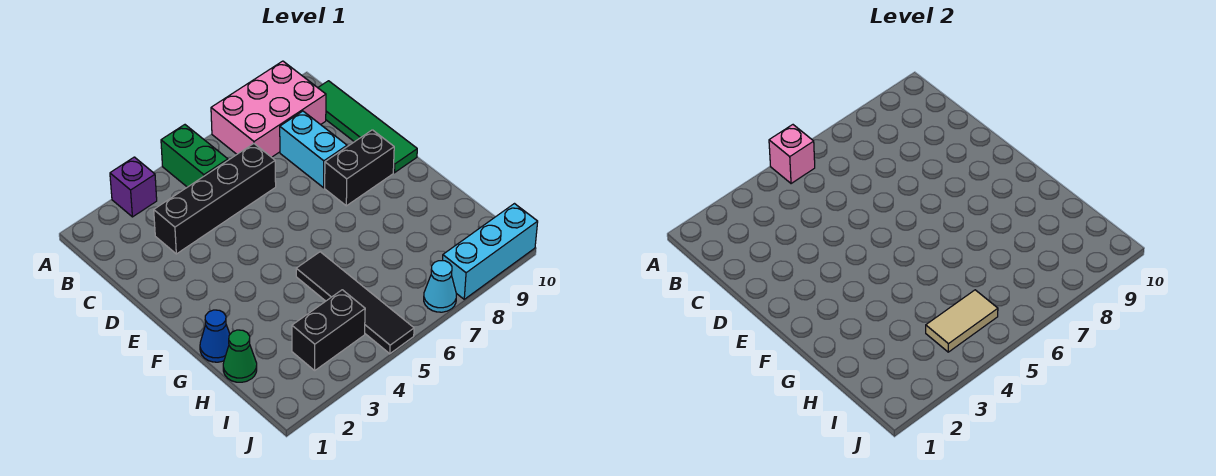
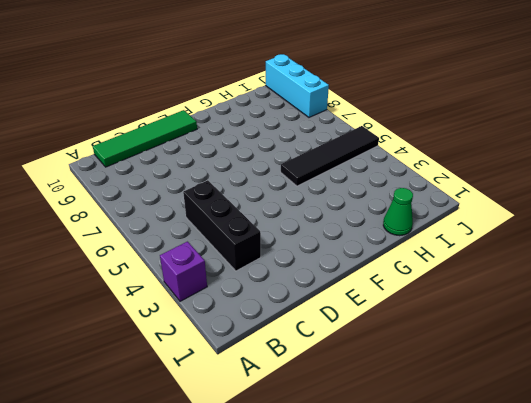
black brick C3:C5 level 1 -> black brick C3:C6 level 1
none -> green brick A5:B5 level 1
none -> pink brick A7:B9 level 1
none -> cyan brick C8:D8 level 1

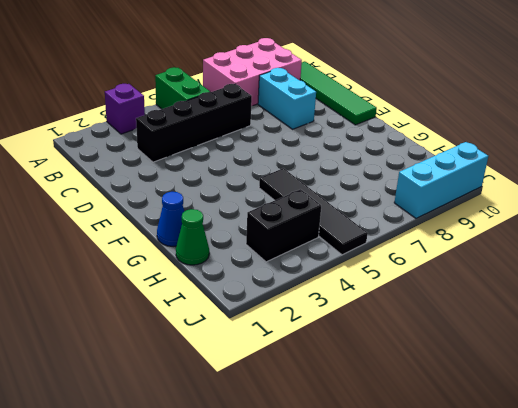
none -> black brick E8:E9 level 1
none -> cyan cone J7 level 1
none -> pink brick A5 level 2

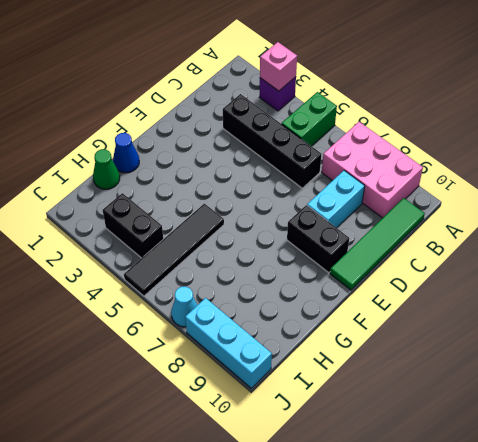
pink brick A3 level 2 -> pink brick A5 level 2
none -> tan tile I4:I5 level 2

